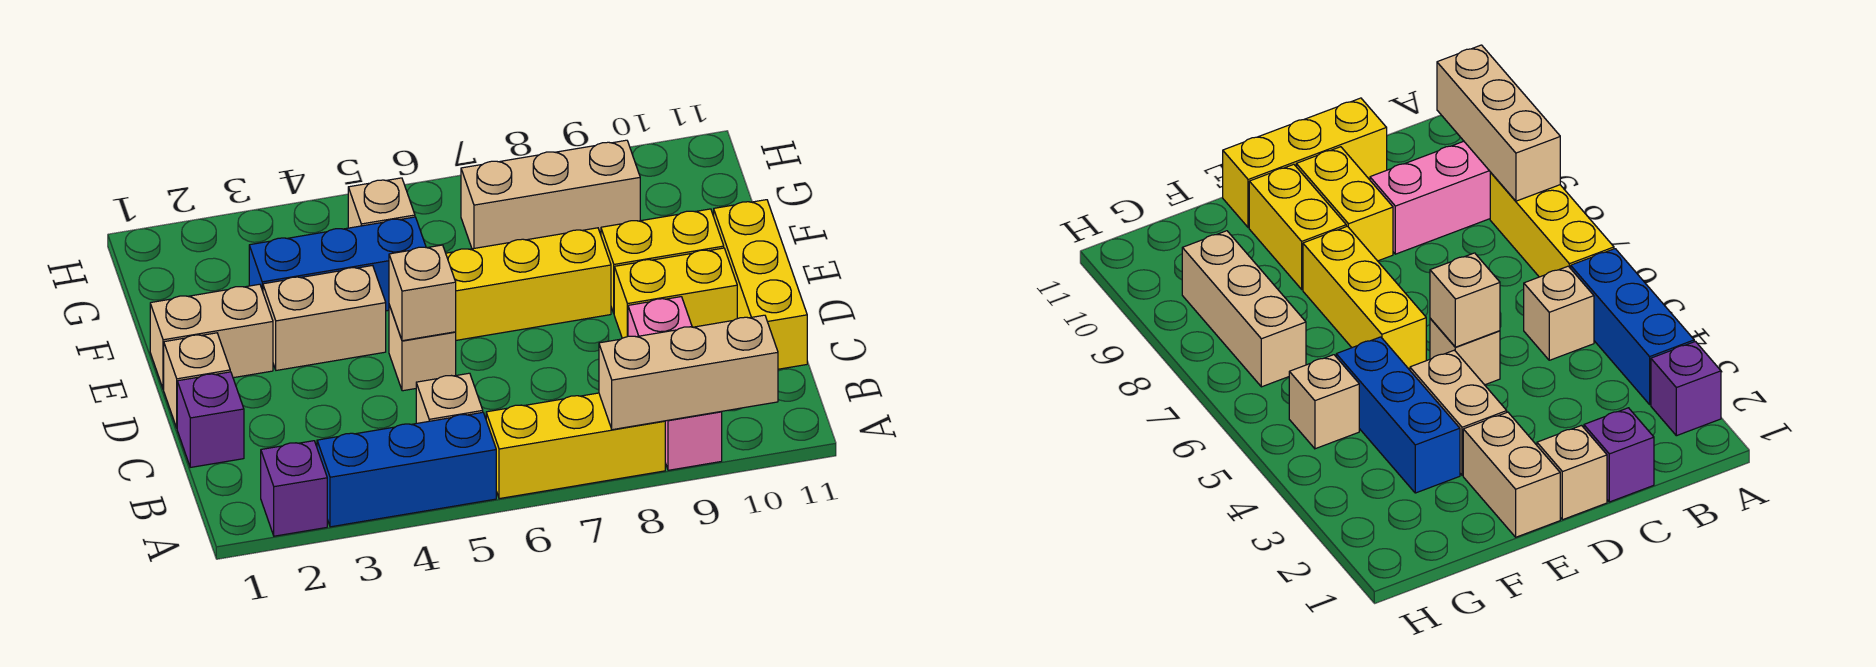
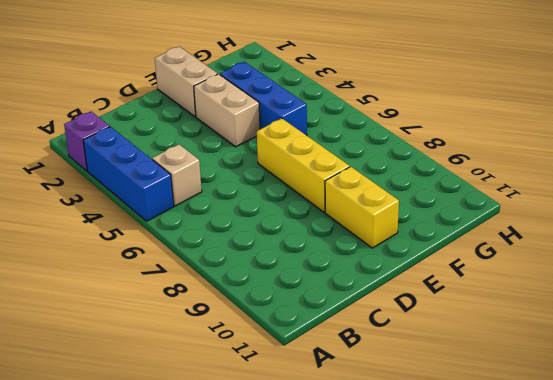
none -> yellow brick A6:A8 level 1
none -> pink brick A9:C9 level 1
none -> purple brick C1 level 1

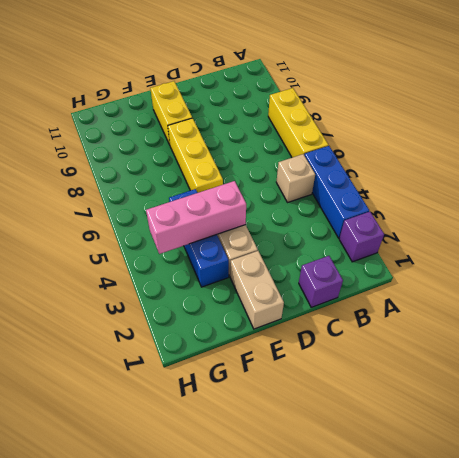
pink brick E4:G4 level 2 -> pink brick A9:C9 level 1
none -> yellow brick C11:E11 level 1
none -> tan brick D1 level 1
none -> tan brick D5 level 1

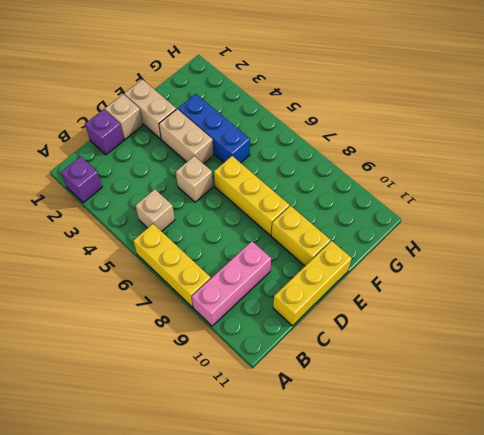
none -> blue brick A3:A5 level 1
none -> yellow brick D9:D10 level 1
none -> tan brick G5 level 1

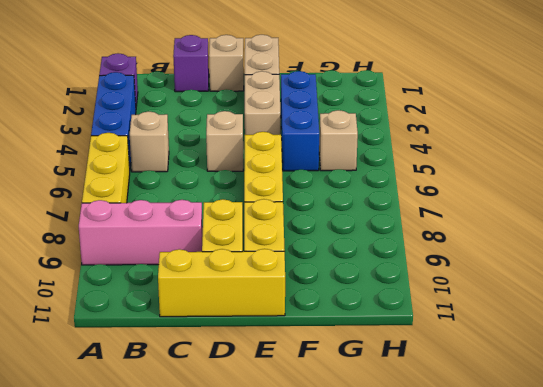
none -> tan brick G7:G9 level 1
none -> tan brick A8:A10 level 2
none -> tan brick D5 level 2

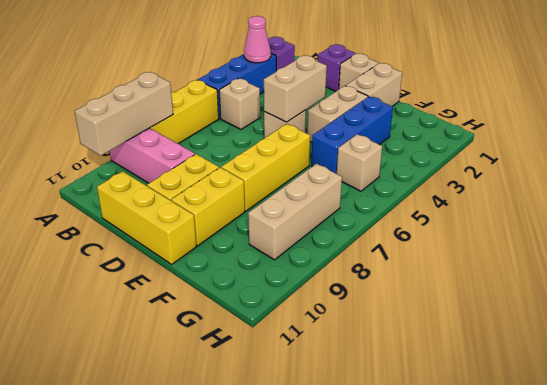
pink cone A3 level 2 -> none
tan brick D4:D5 level 2 -> tan brick D5 level 2

